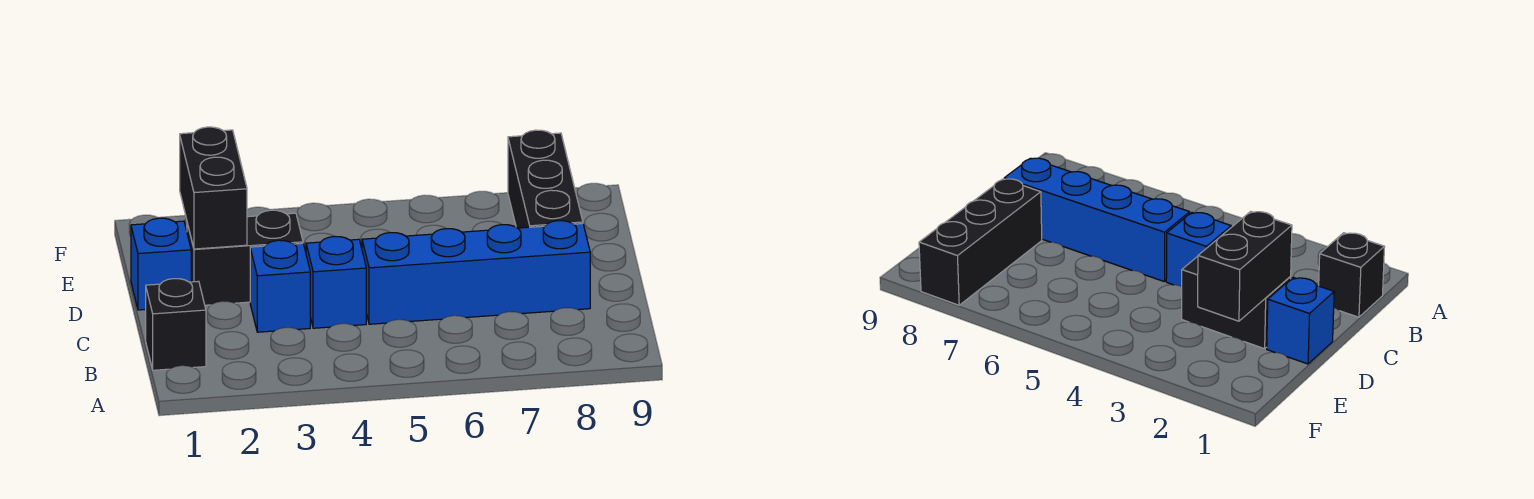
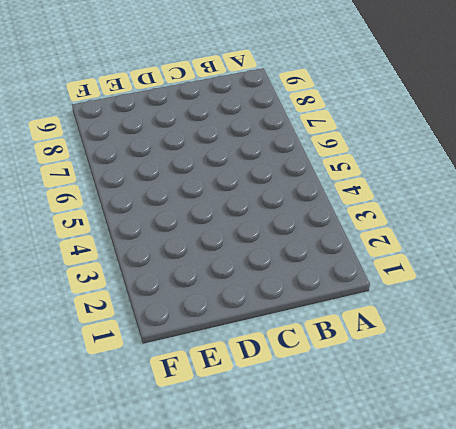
none -> black brick B1 level 1
none -> blue brick C3 level 1

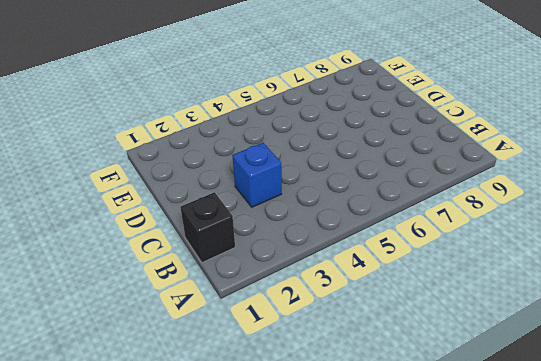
none -> blue brick C4 level 1
none -> blue brick C5:C8 level 1

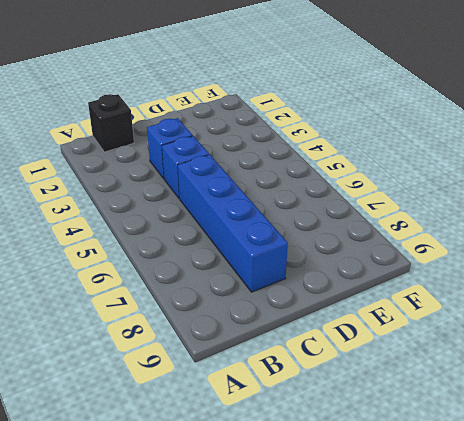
none -> blue brick D1 level 1
none -> black brick D2:D3 level 1

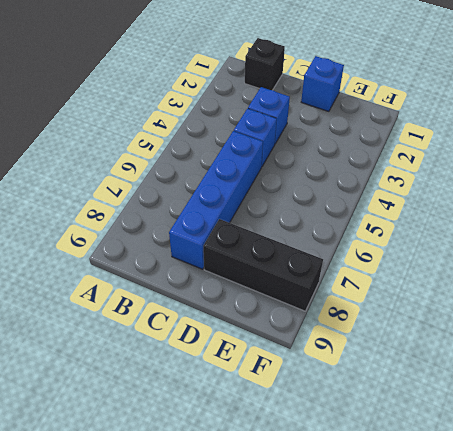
none -> black brick D2:D3 level 1
none -> black brick D2:E2 level 2

